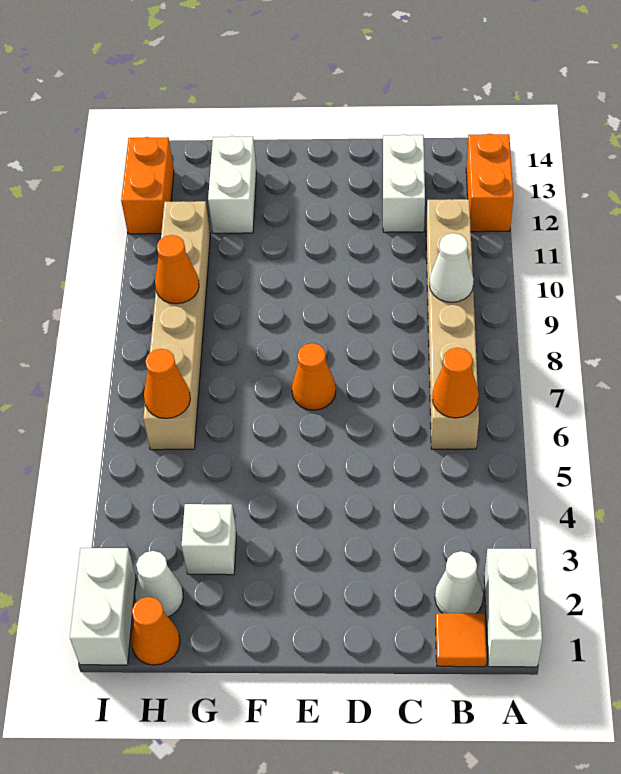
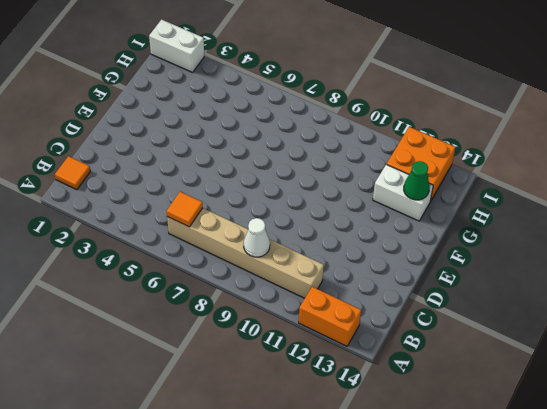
orange tile B6 level 2 -> orange cone B6 level 2
green cone G13 level 2 -> none
orange brick H12:I13 level 1 -> orange brick I12:I13 level 1
none -> white brick A1:A2 level 1
none -> white cone B2 level 1
none -> white brick C12:C13 level 1

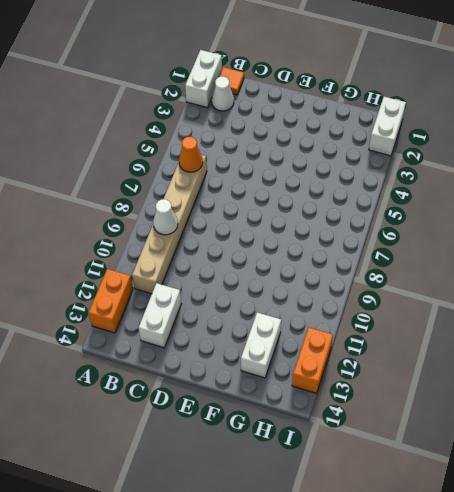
none -> orange cone E7 level 1
none -> white brick G3 level 1
none -> orange cone H1 level 1

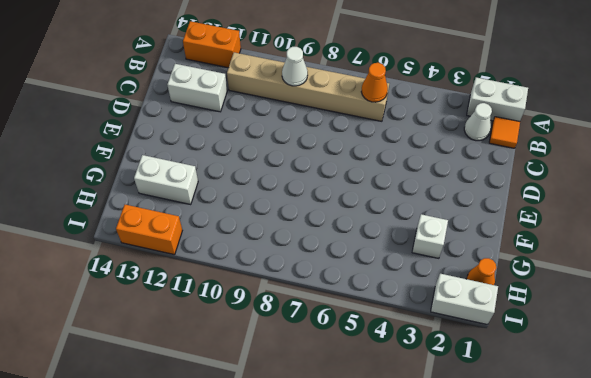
none -> orange cone E7 level 1
none -> white cone H2 level 1
none -> tan brick H6:H11 level 1

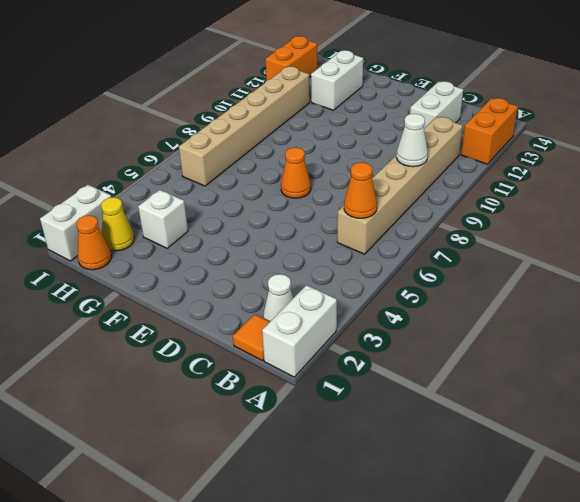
yellow cone H2 level 1 -> white cone H2 level 1
none -> orange cone H6 level 2
none -> orange cone H9 level 2

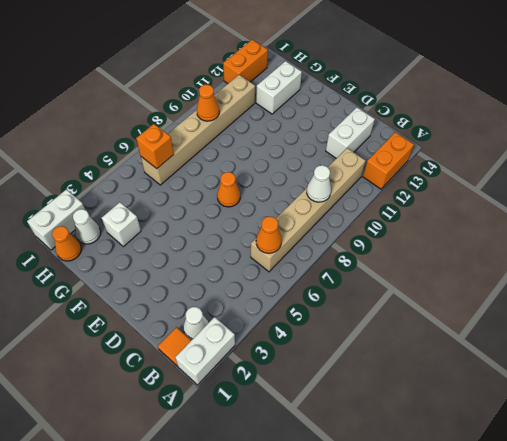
orange brick H6 level 2 -> orange cone H6 level 2

